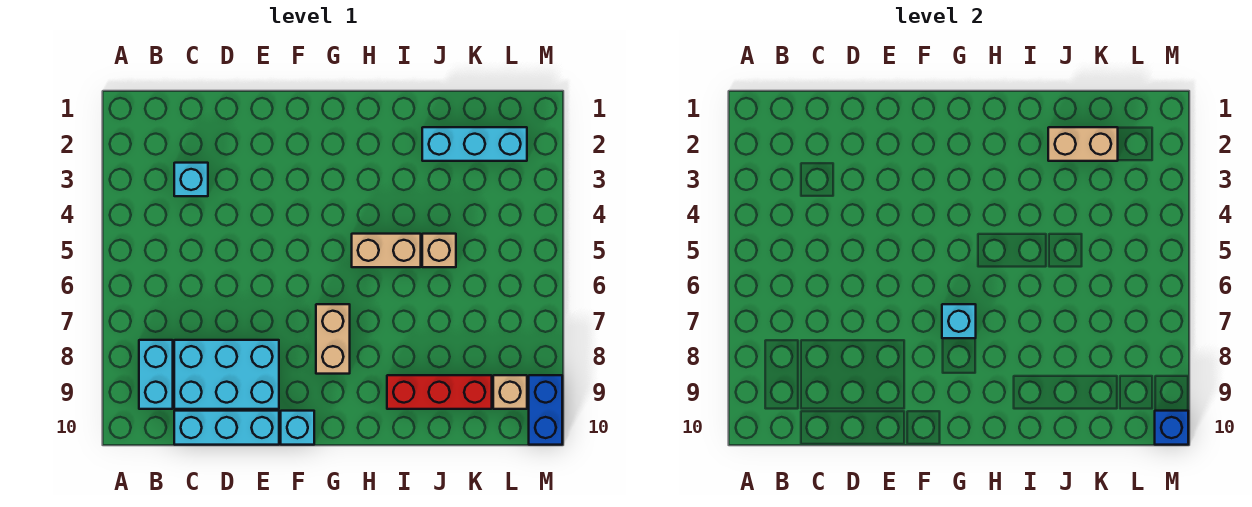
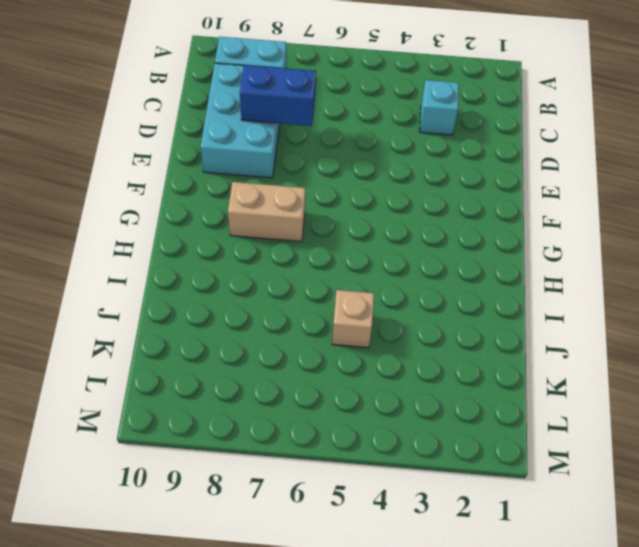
blue brick D7:D8 level 2 -> blue brick M9:M10 level 1
none -> cyan brick C10:E10 level 1
none -> cyan brick F10 level 1
none -> tan brick H5:I5 level 1

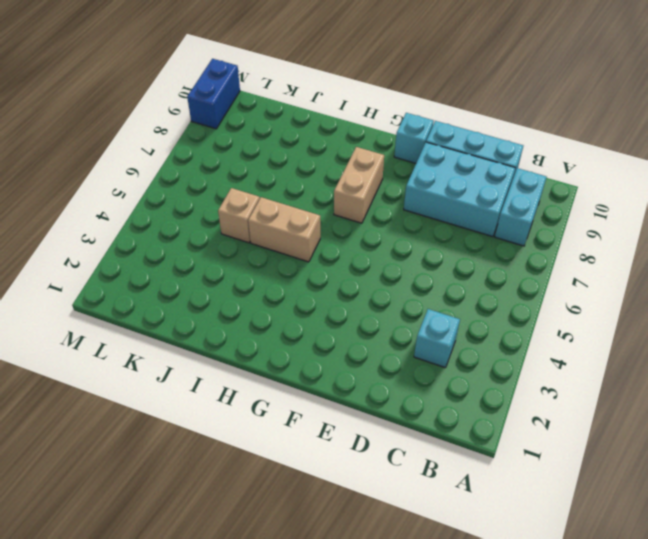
none -> red brick I9:K9 level 1
none -> cyan brick J2:L2 level 1
none -> tan brick L9 level 1

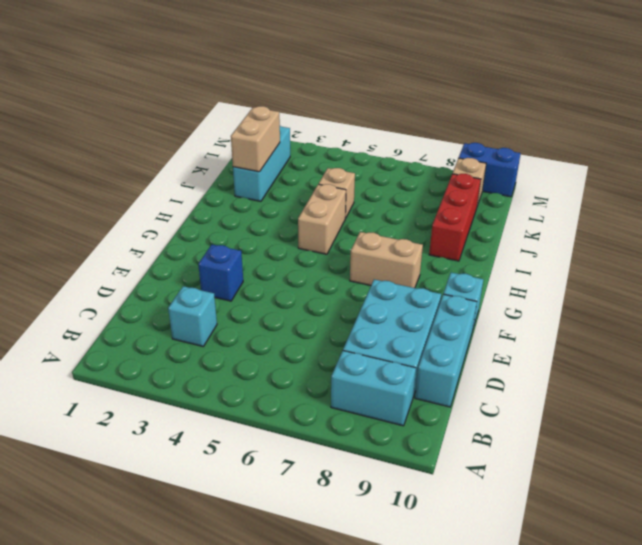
blue brick E3 level 1 -> blue brick M10 level 2
none -> cyan brick G7 level 2

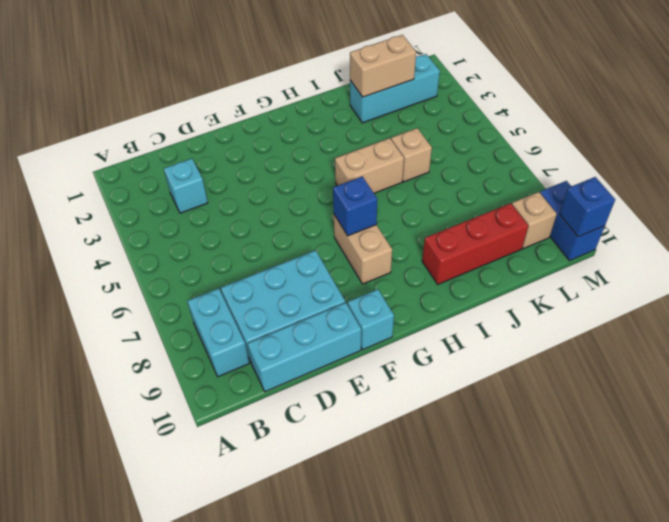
blue brick G7 level 2 -> cyan brick G7 level 2

